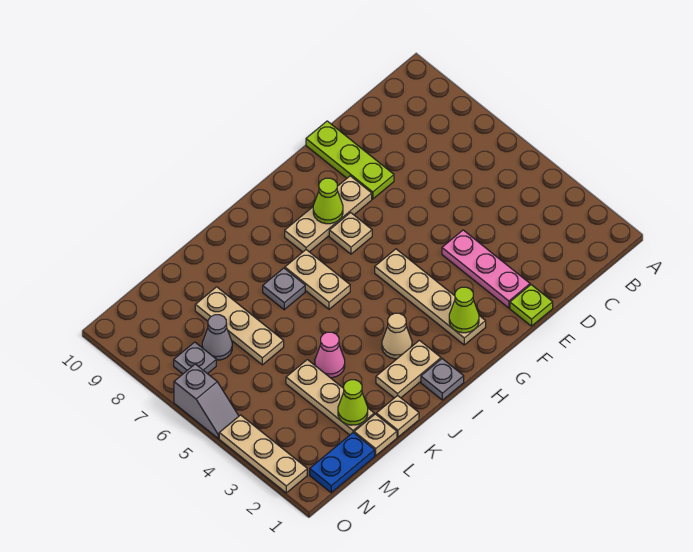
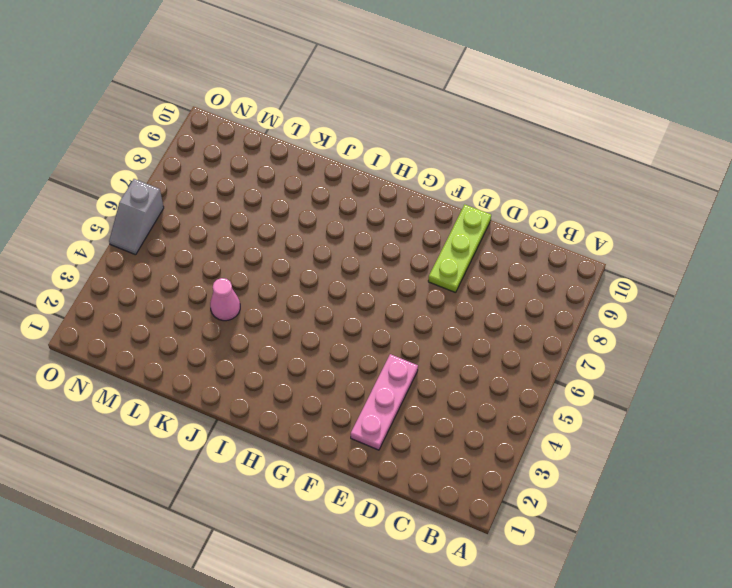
none -> lime plate E1 level 1
none -> tan plate F8:H8 level 1
none -> tan plate G2:G5 level 1

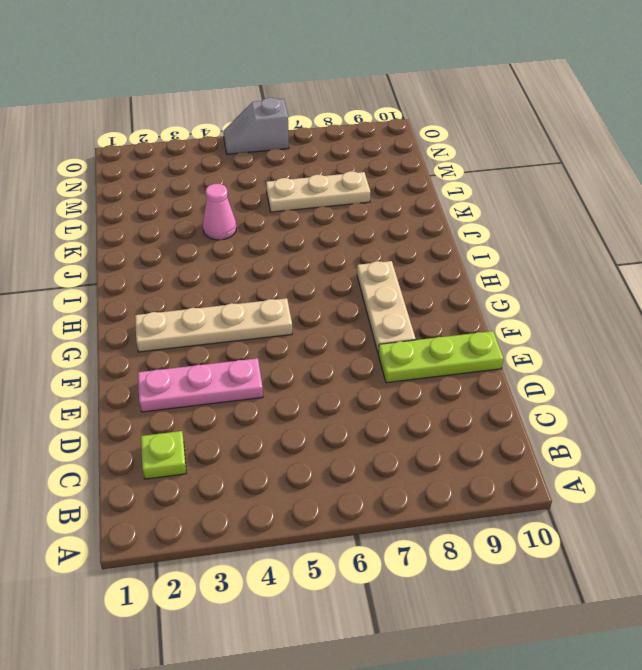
lime plate C2 level 1 -> lime plate E1 level 1
none -> tan plate G7 level 1
none -> grey plate I1 level 1
none -> tan plate I2:J2 level 1

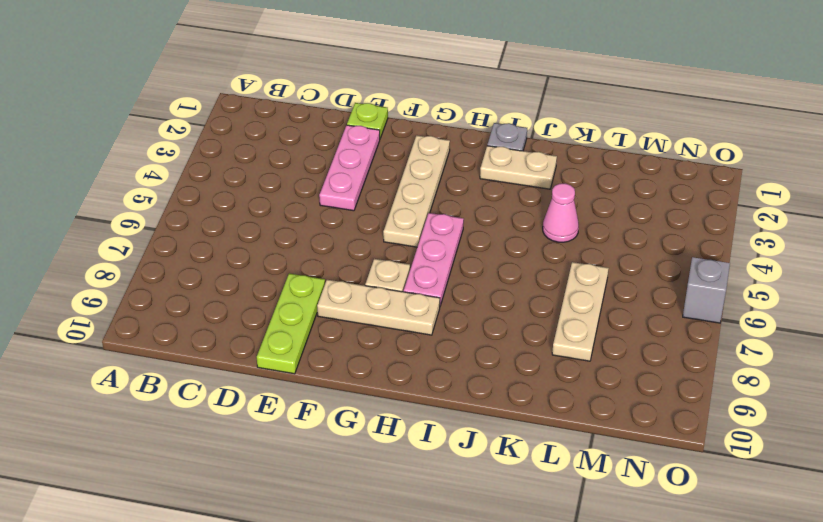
pink plate H5:H7 level 1 -> none
none -> tan cone I3 level 1
none -> tan plate I6:I7 level 1
none -> grey plate J7 level 1

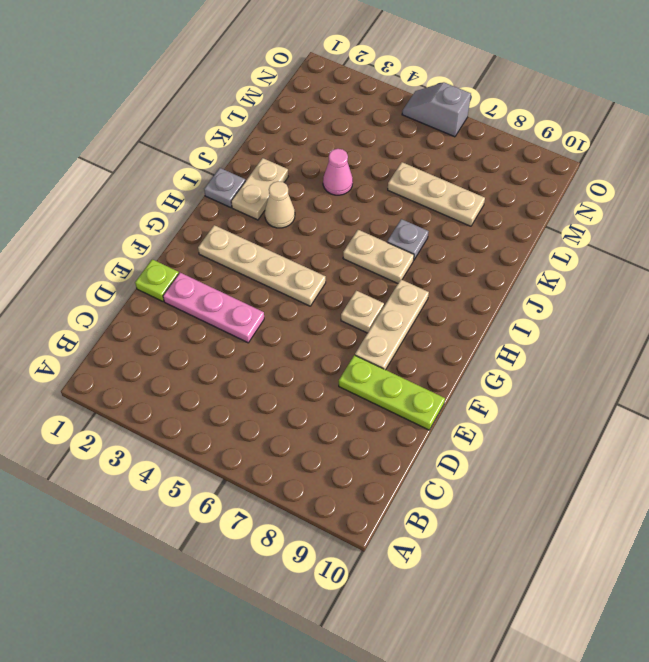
none -> tan plate K1 level 1
none -> tan plate L1 level 1
none -> tan plate L2:L4 level 1

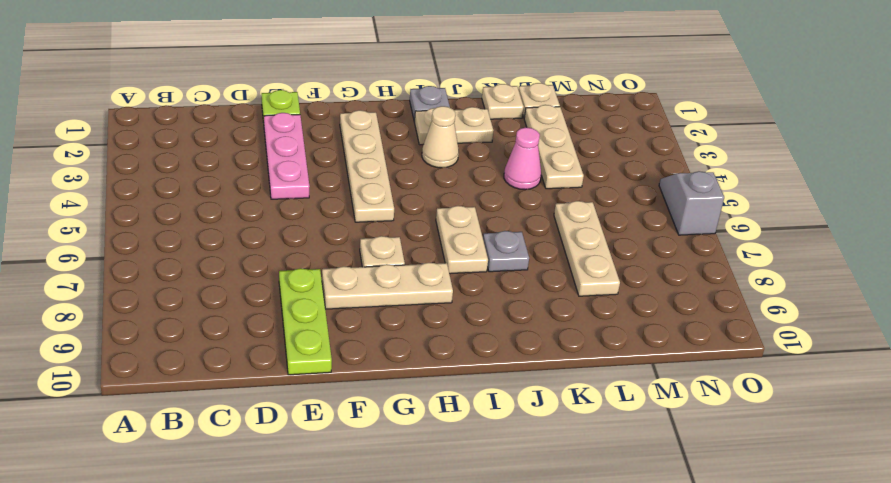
none -> blue plate M1:N1 level 1
none -> grey cone M7 level 1
none -> grey plate N7 level 1

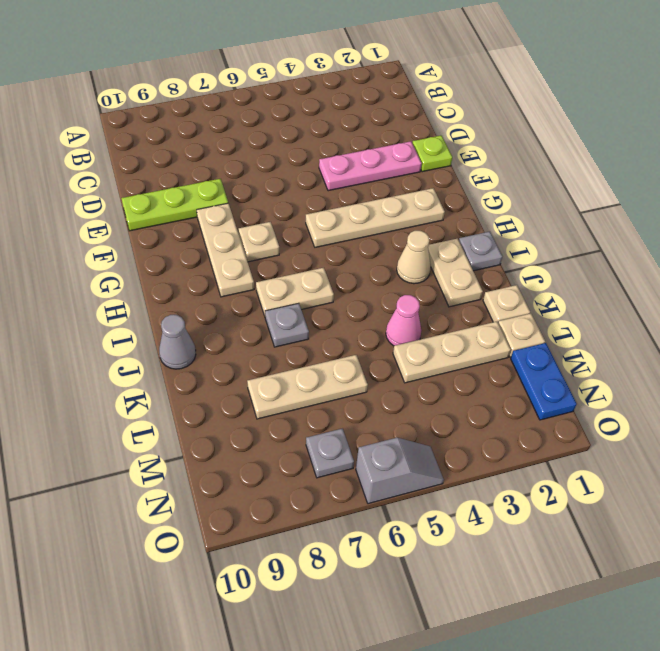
grey cone J10 level 1 -> grey cone M7 level 1
none -> tan plate O2:O4 level 1
none -> lime cone G2 level 2
none -> lime cone G8 level 2

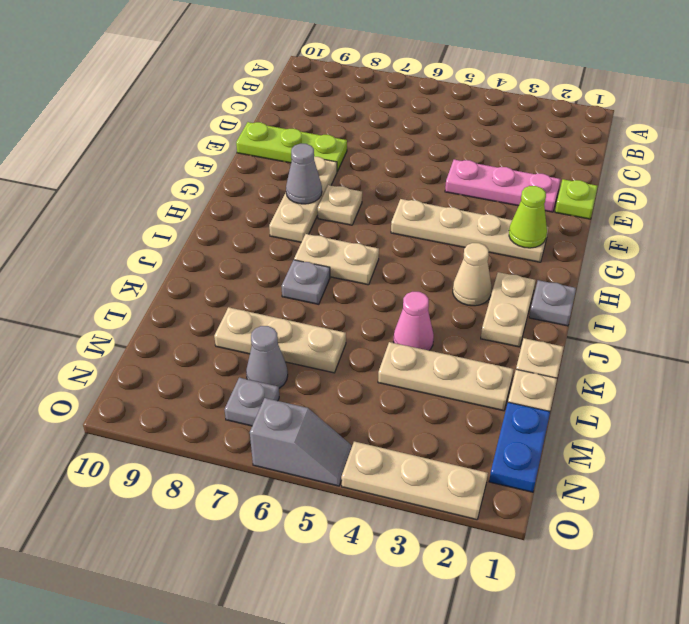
grey cone G8 level 2 -> lime cone G8 level 2
none -> lime cone L2 level 2

